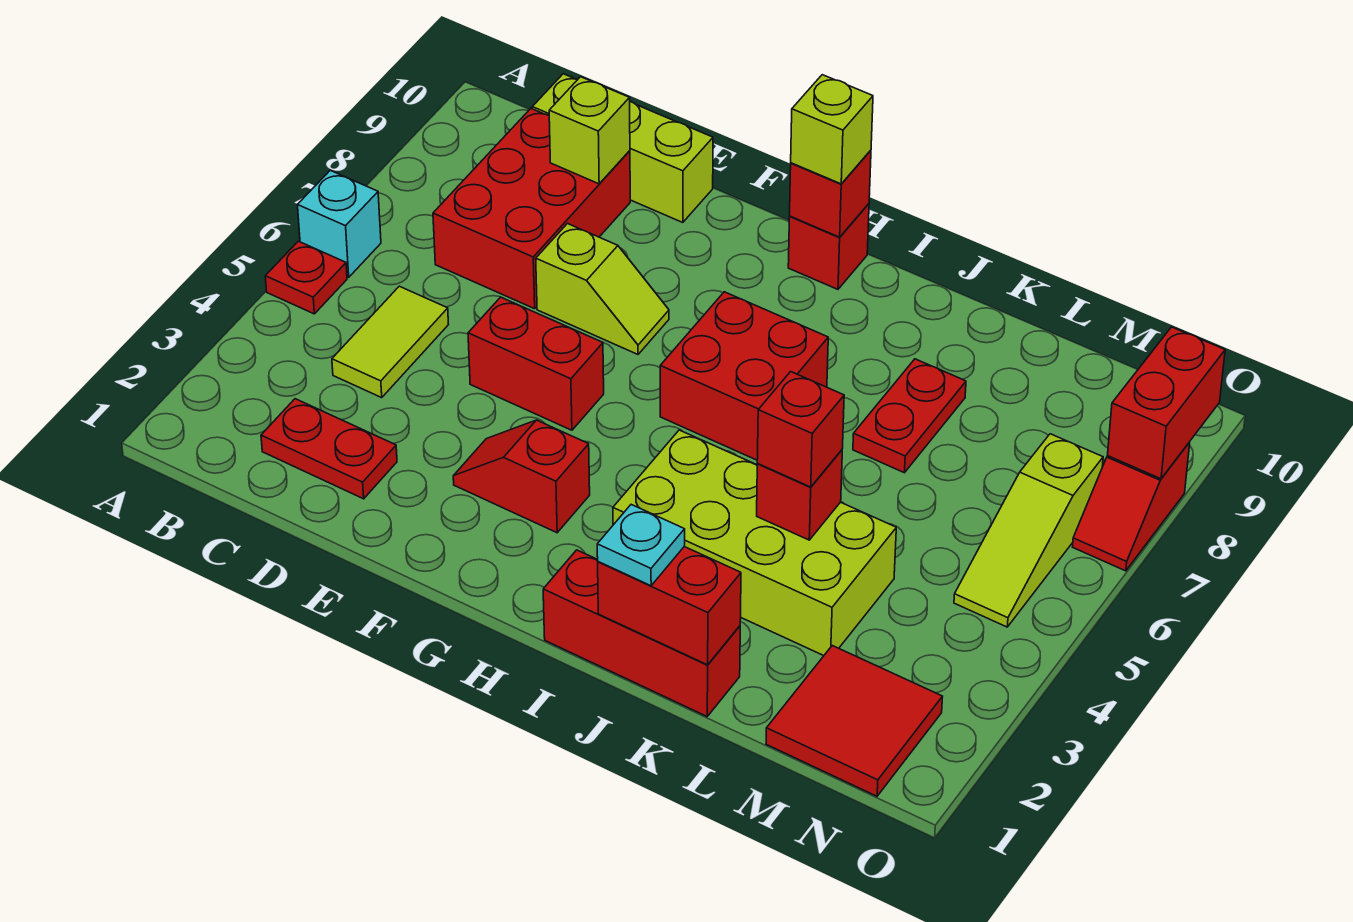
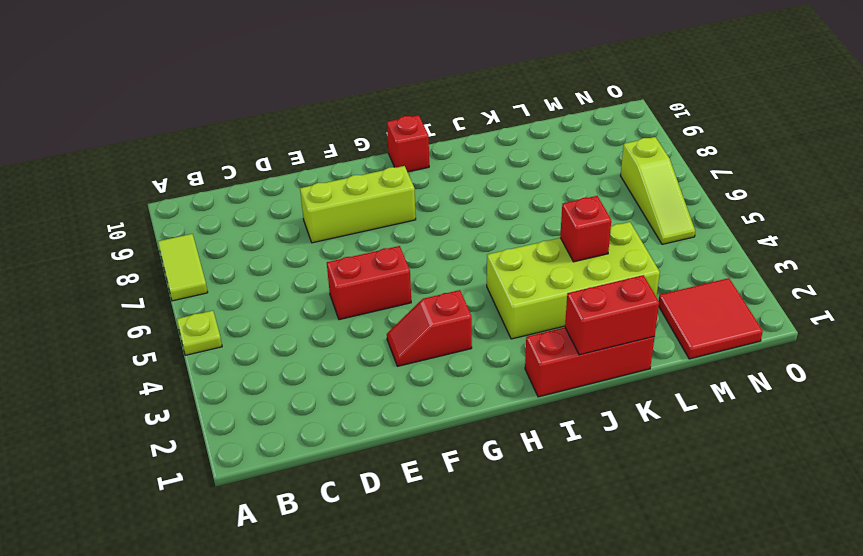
lime plate A5 level 1 -> red plate A5 level 1
lime tile A7:A8 level 1 -> lime tile C4:C5 level 1
lime brick E8:G8 level 1 -> lime brick C10:E10 level 1
none -> cyan brick A6 level 1
none -> red plate C2:D2 level 1
none -> red brick C7:D9 level 1

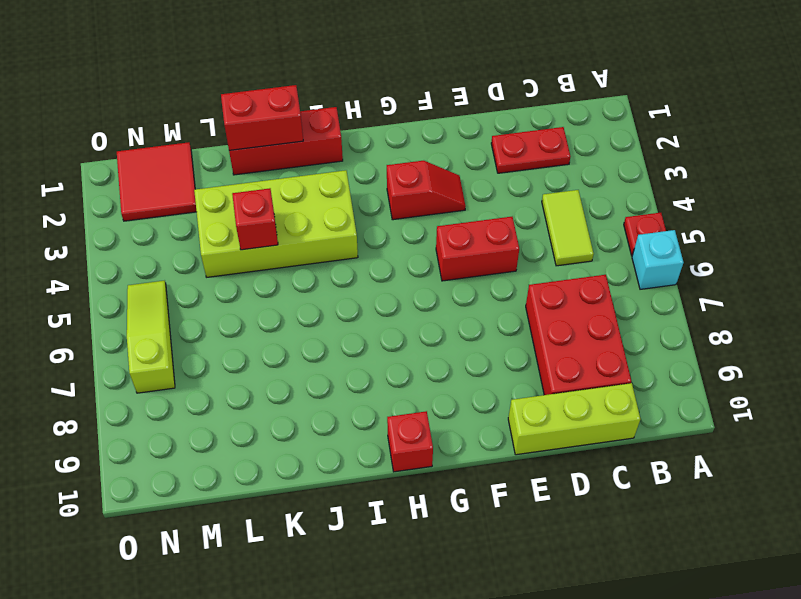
none -> lime slope E7:F7 level 1 top E
none -> red brick H6:I7 level 1
none -> red plate K7:K8 level 1

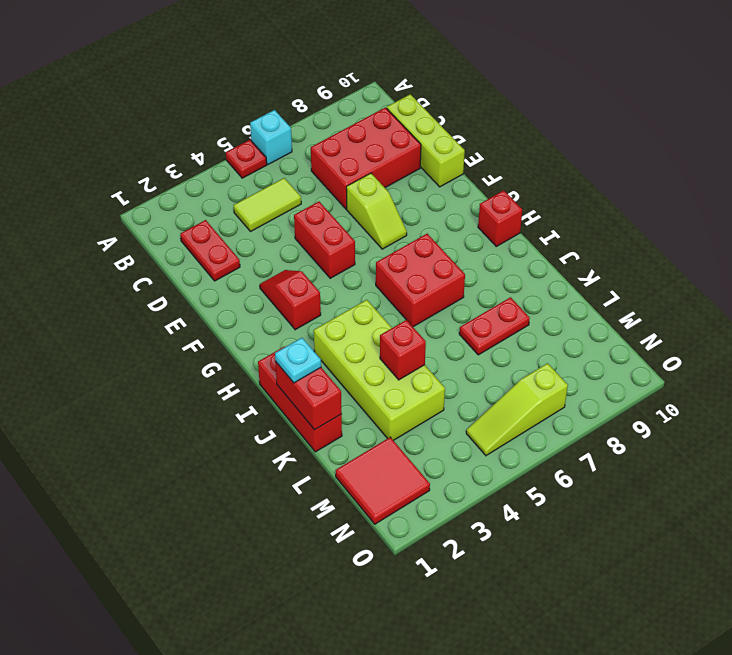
none -> red slope O7:O8 level 1 top 8
none -> lime brick D9 level 2
none -> red brick H10 level 2

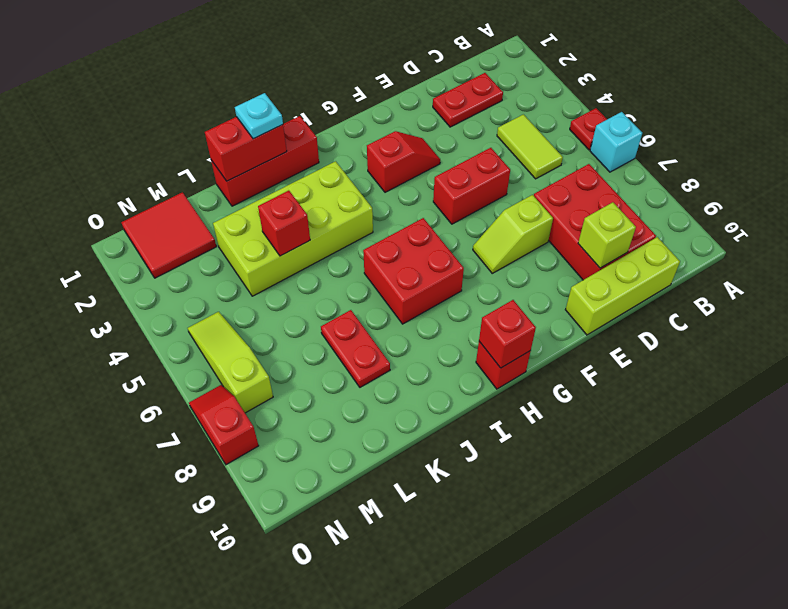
none -> red brick O8:O9 level 2
none -> lime brick H10 level 3
none -> red brick K4 level 3

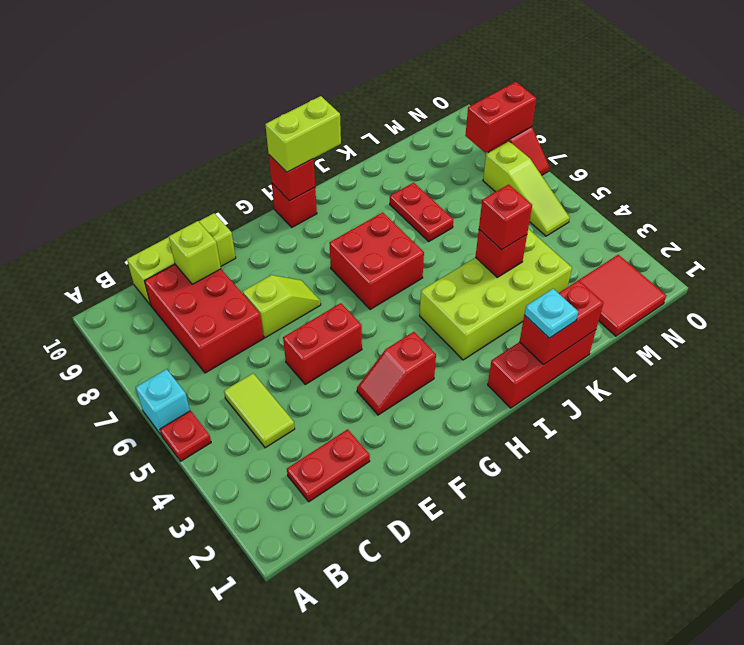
lime brick H10:I10 level 3 -> lime brick H10 level 3
red brick N8:O8 level 2 -> red brick O8:O9 level 2

